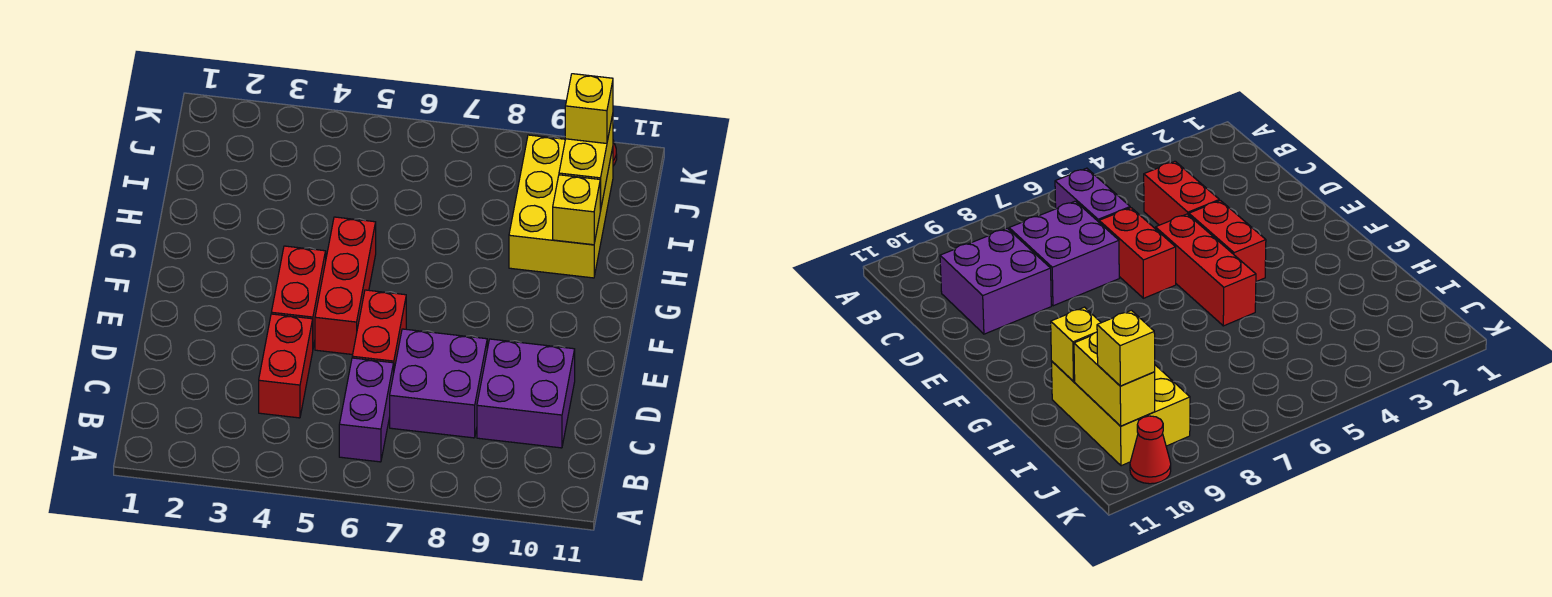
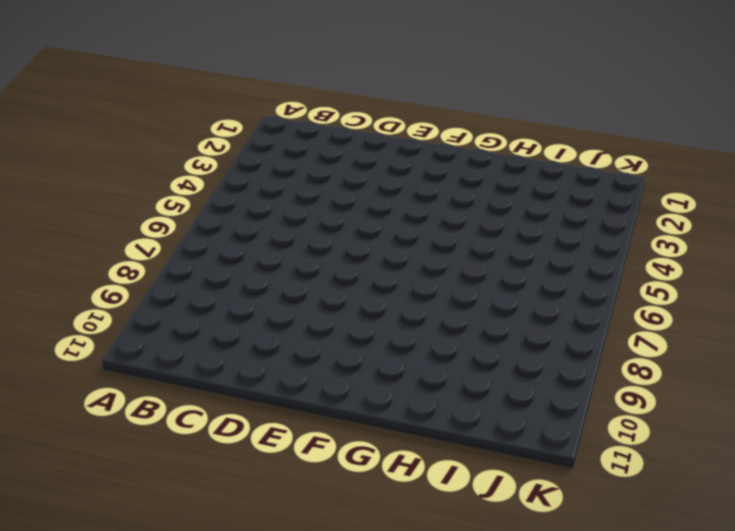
none -> purple brick B6:C6 level 1
none -> red brick C4:D4 level 1
none -> purple brick C7:D8 level 1

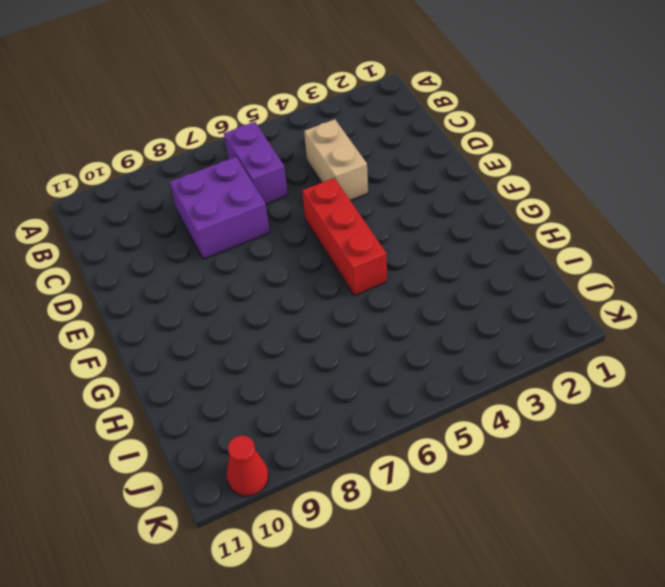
tan brick C4:D4 level 1 -> red brick C4:D4 level 1
none -> purple brick C9:D10 level 1
none -> red brick D6:E6 level 1
none -> red brick E4:F4 level 1

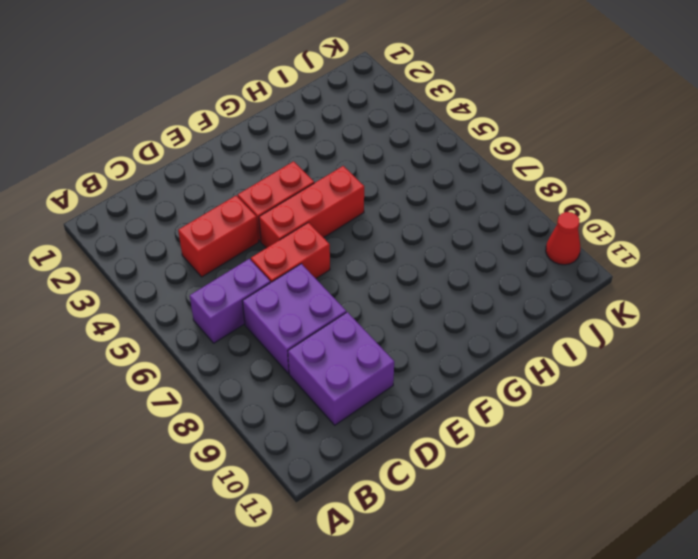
none -> yellow brick H9:J10 level 1
none -> yellow brick H10 level 2
none -> yellow brick I10:J10 level 2

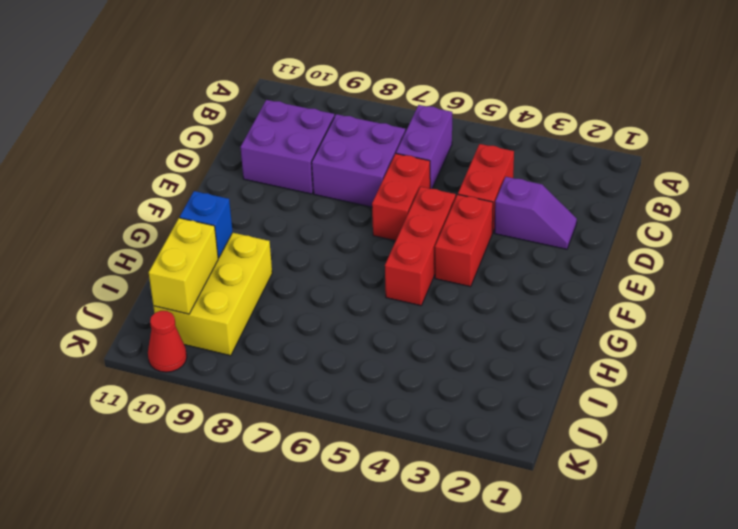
purple slope D2:D3 level 1 top 3 -> none
blue brick H10 level 2 -> yellow brick H10 level 2
none -> yellow brick J10 level 3

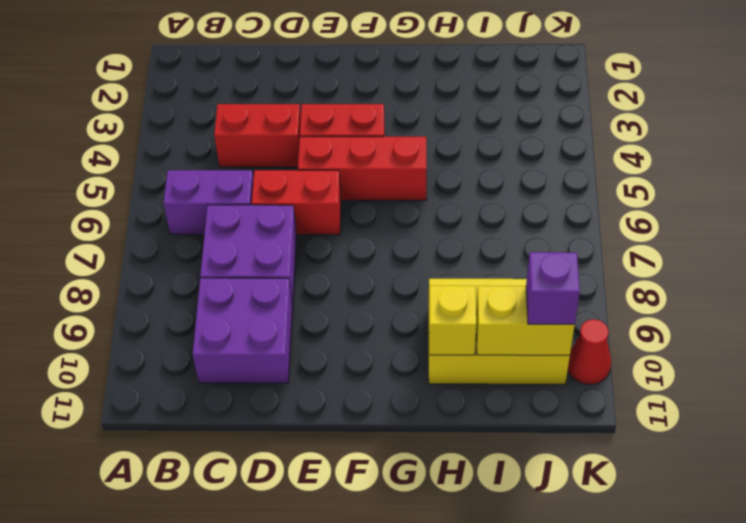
purple brick J10 level 3 -> yellow brick J10 level 3

